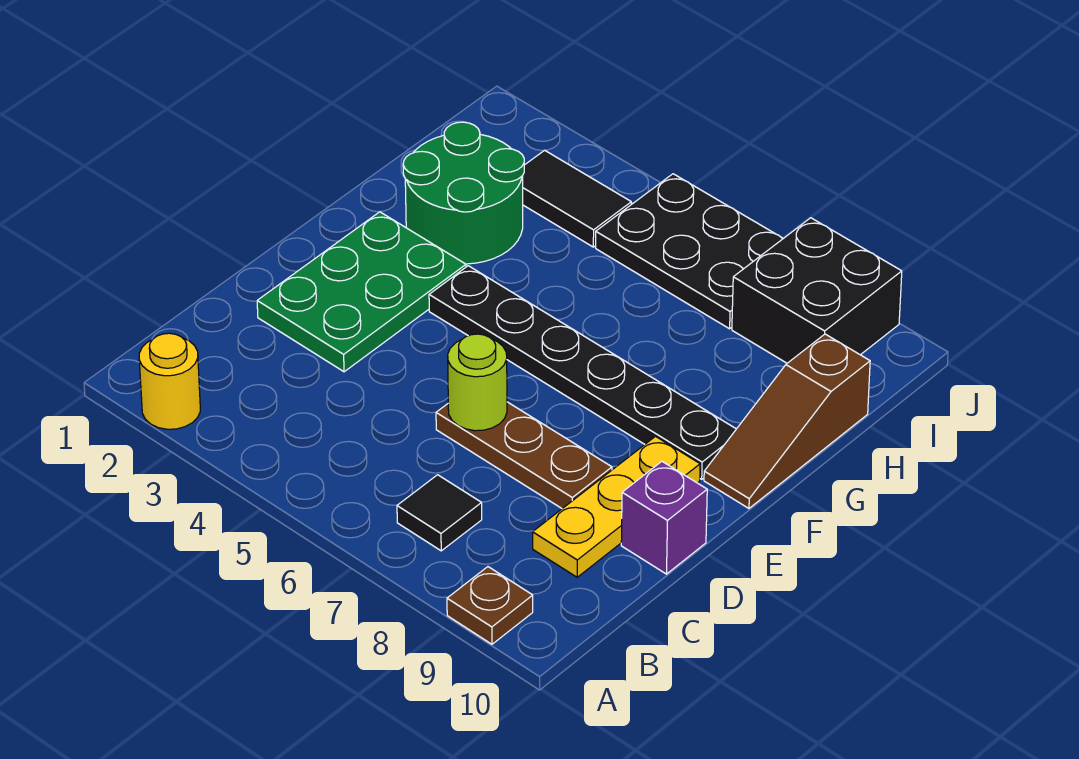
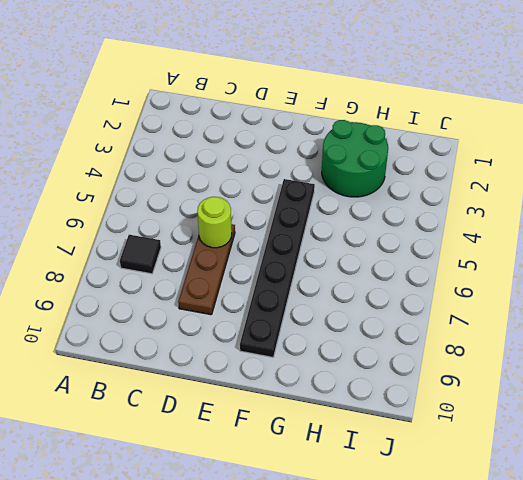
none -> yellow round brick A2 level 1
none -> brown plate A9 level 1
none -> yellow plate C9:E9 level 1

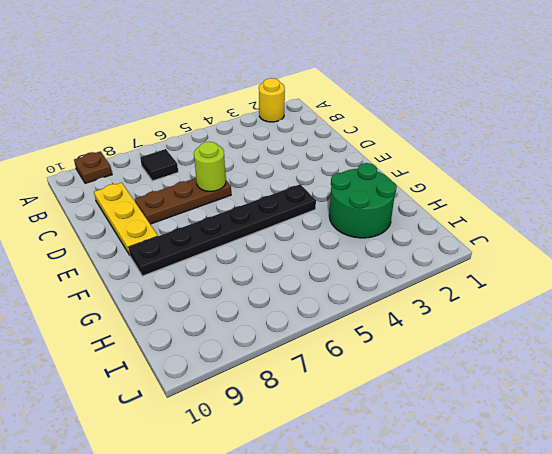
none -> green plate D2:F3 level 1
none -> purple brick D10 level 1
none -> brown slope F10:H10 level 1 top H

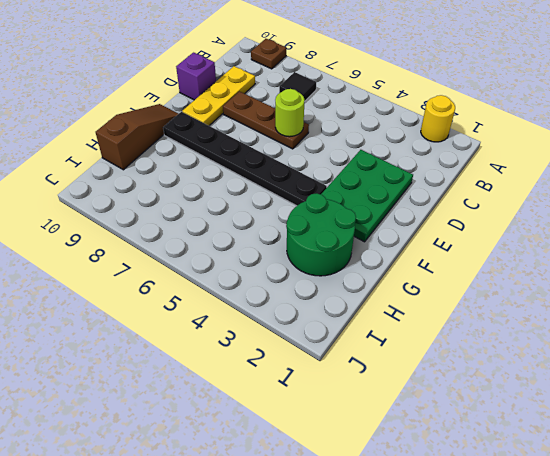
none -> black tile I3:I4 level 1
none -> black plate I5:J7 level 1
none -> black brick I8:J9 level 1

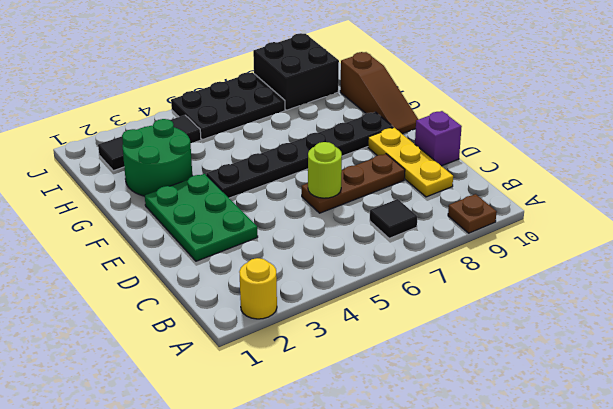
black tile I2:I4 level 1 -> black tile I3:I4 level 1

